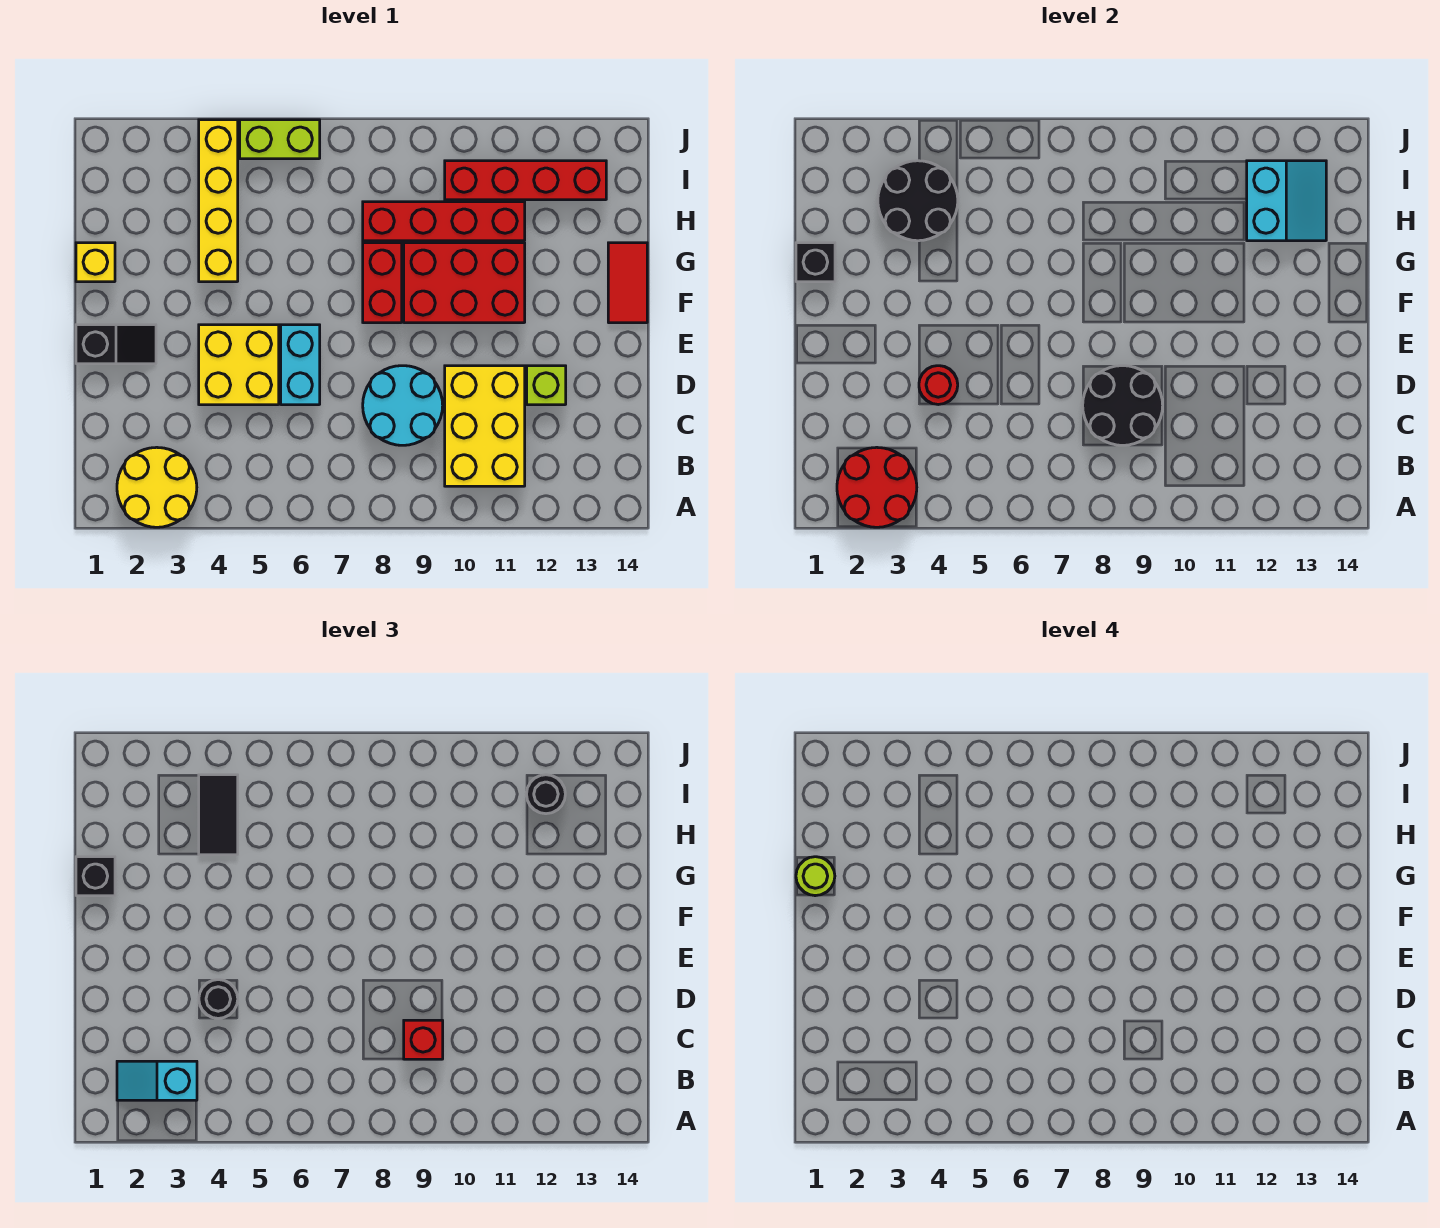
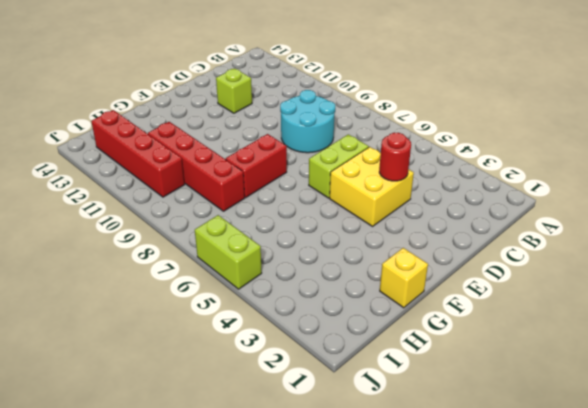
lime brick D6:E6 level 1 -> cyan brick D6:E6 level 1
none -> yellow round brick A2:B3 level 1
none -> yellow brick B10:D11 level 1
none -> black slope E1:E2 level 1 top 1

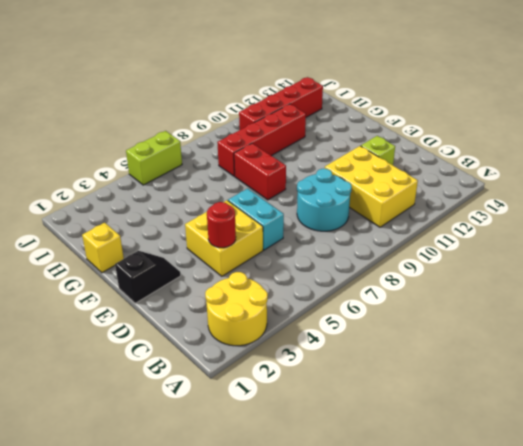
none -> red brick F9:G11 level 1
none -> red tile F14:G14 level 1
none -> yellow brick G4:J4 level 1

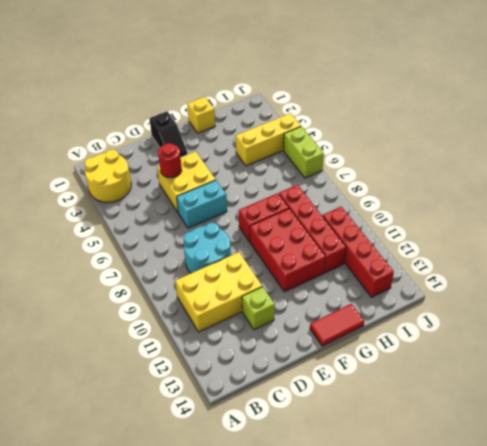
yellow brick H4:J4 level 1 -> yellow brick G4:J4 level 1
none -> red round brick A2:B3 level 2
none -> black round brick C8:D9 level 2
none -> black brick G1 level 2

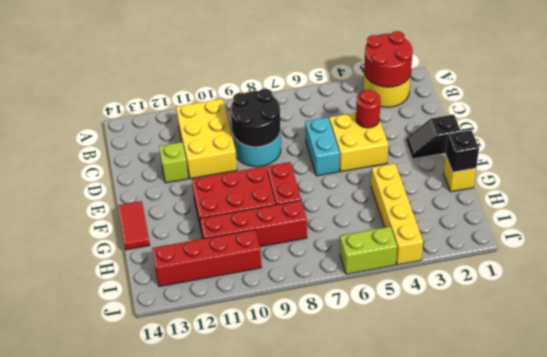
none -> black round brick H3:I4 level 2
none -> cyan slope H12:I13 level 2 top 12
none -> cyan slope B2:B3 level 3 top 3

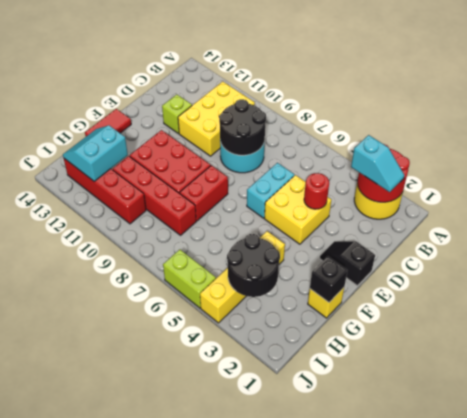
none -> red brick C9 level 3
none -> black round brick D4 level 3
none -> black brick G1 level 3

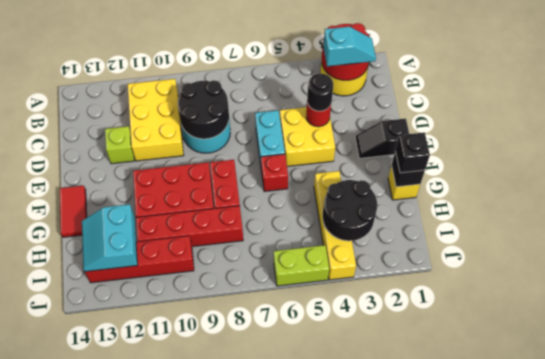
red brick F6 level 1 -> red brick C9 level 3
none -> black tile H4:I4 level 3
none -> black round brick I12 level 3
none -> lime round brick G1 level 4

